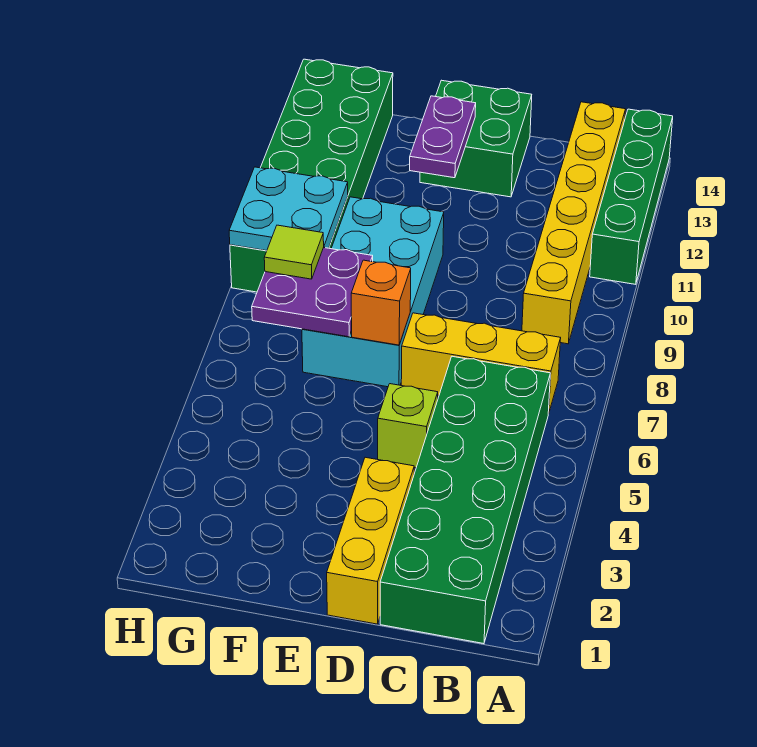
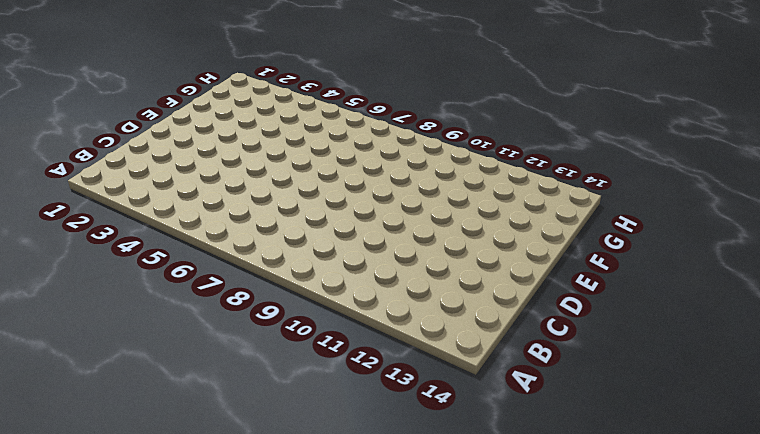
none -> green brick A11:A14 level 1
none -> green brick B1:C6 level 1
none -> yellow brick B7:D7 level 1

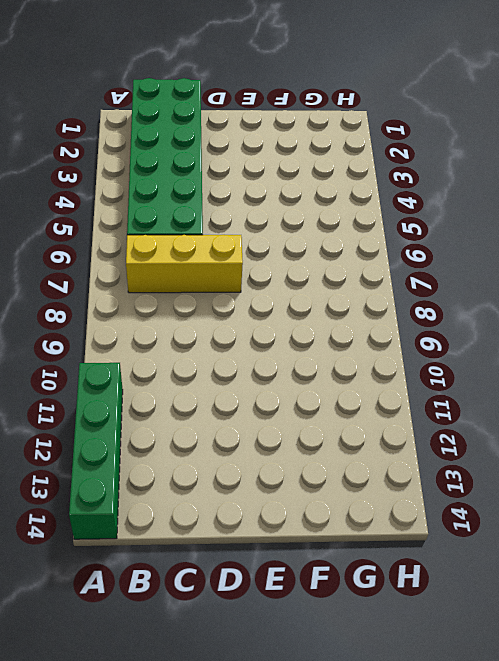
none -> yellow brick B9:B14 level 1
none -> yellow brick D1:D3 level 1
none -> lime brick D5 level 1

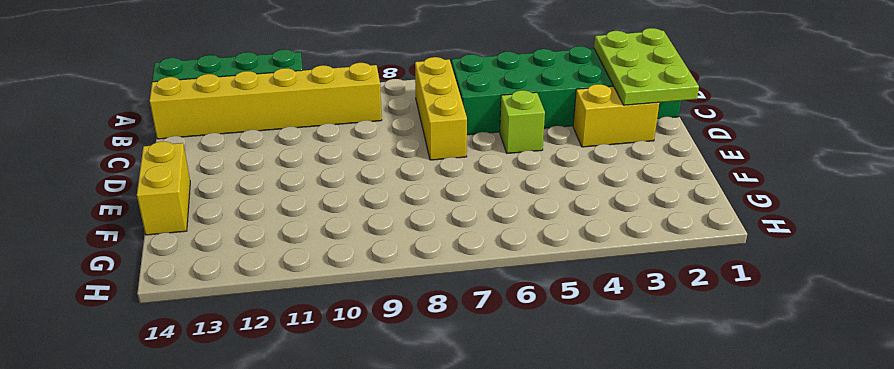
lime plate B1:D2 level 2 -> none
yellow brick D2:D3 level 1 -> yellow brick D1:D3 level 1
yellow brick E14:F14 level 1 -> green brick D13:E14 level 1
none -> cyan brick E7:F10 level 1
none -> green brick G9:H14 level 1
none -> orange brick E7 level 2

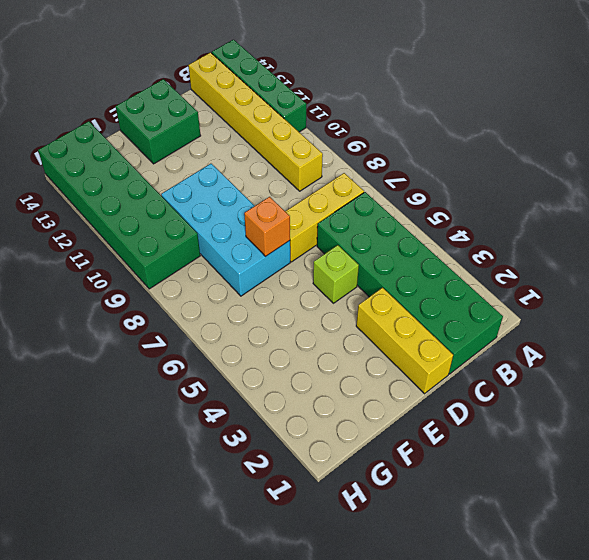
none -> purple plate E12:E13 level 2
none -> purple plate F7:G8 level 2
none -> cyan plate G9:H10 level 2

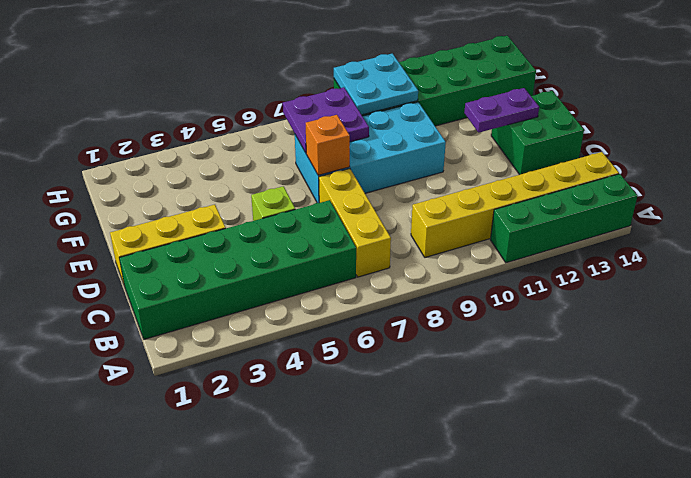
none -> lime tile G8 level 3

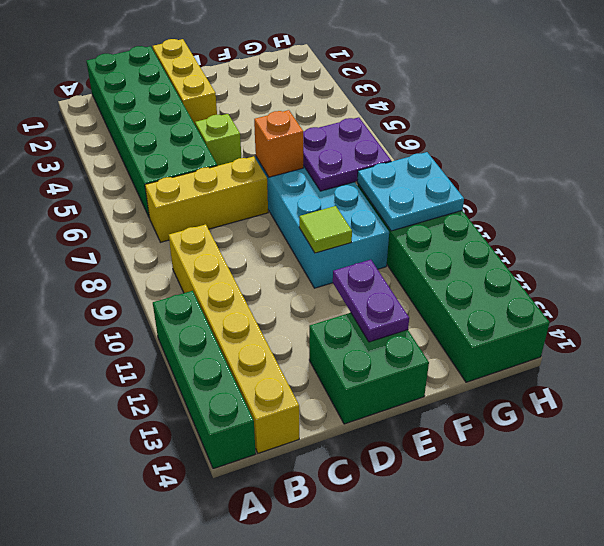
lime tile E10 level 2 -> lime tile G8 level 3

